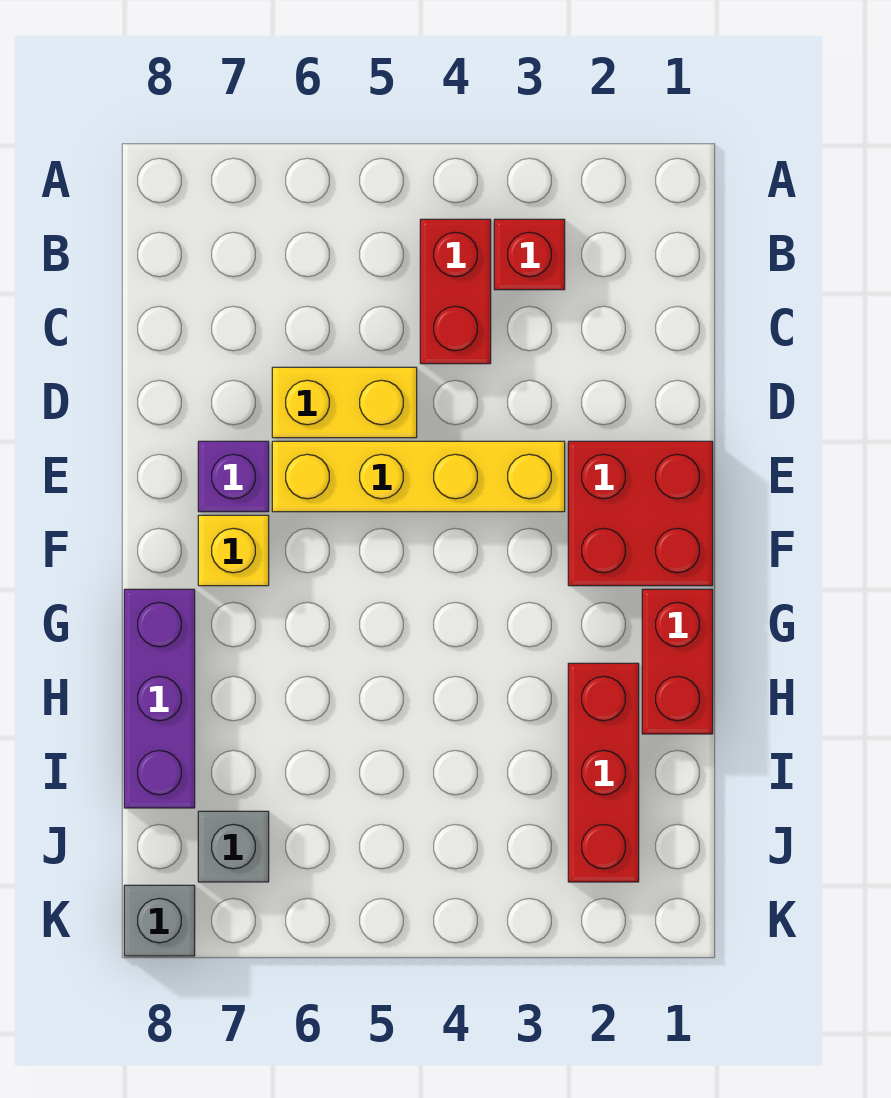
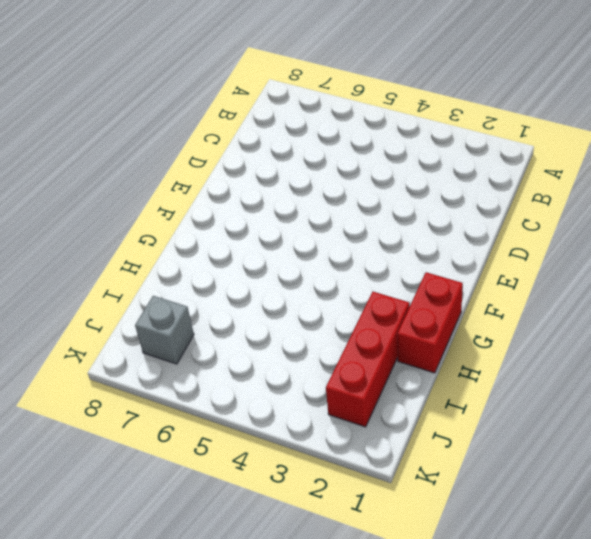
none -> red brick B3 level 1
none -> red brick B4:C4 level 1
none -> yellow brick D5:D6 level 1

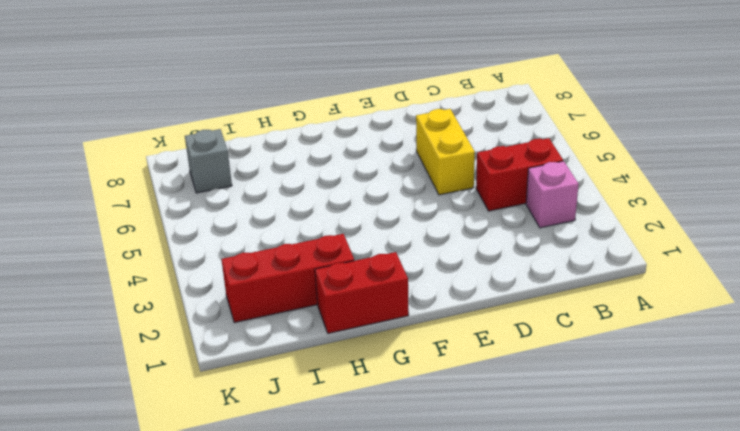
pink brick B3 level 1 -> red brick B3 level 1
none -> red brick E1:F2 level 1
none -> yellow brick E3:E6 level 1
none -> purple brick E7 level 1

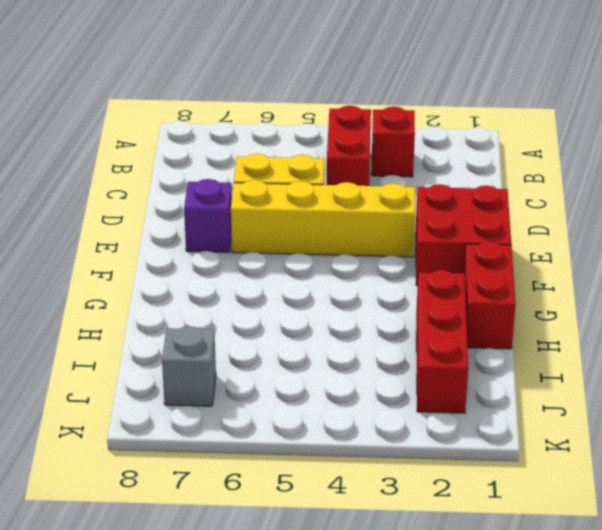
none -> yellow brick F7 level 1
none -> purple brick G8:I8 level 1
none -> grey brick K8 level 1

